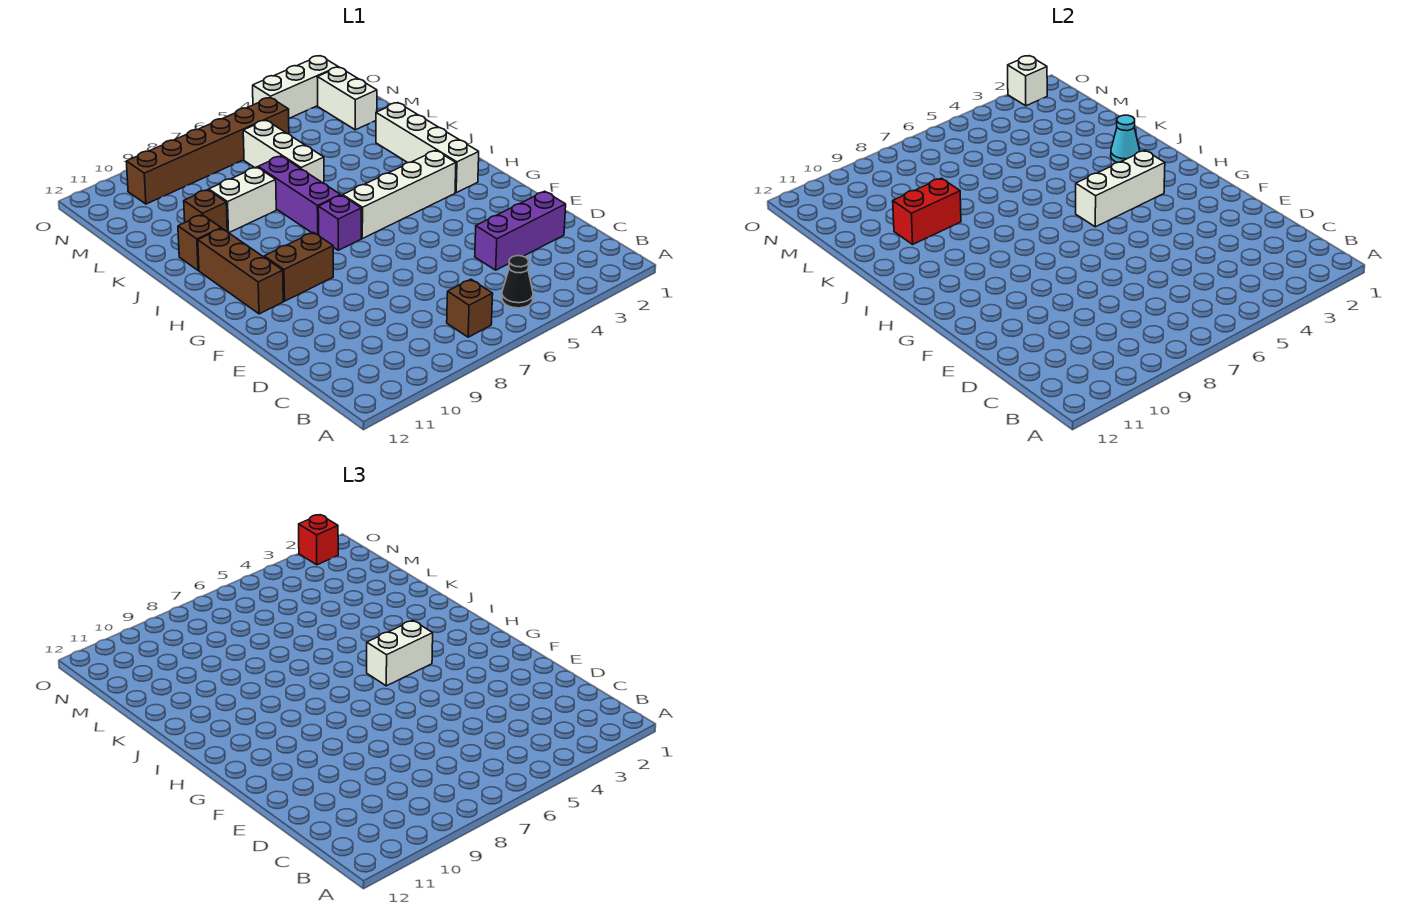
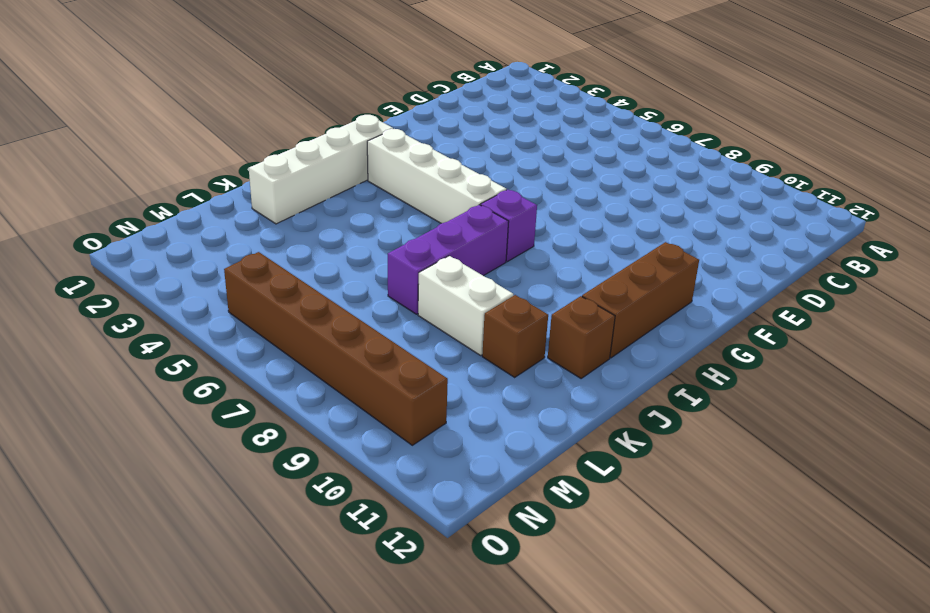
none -> black cone B5 level 1
none -> brown brick B7 level 1
none -> purple brick D2:D4 level 1

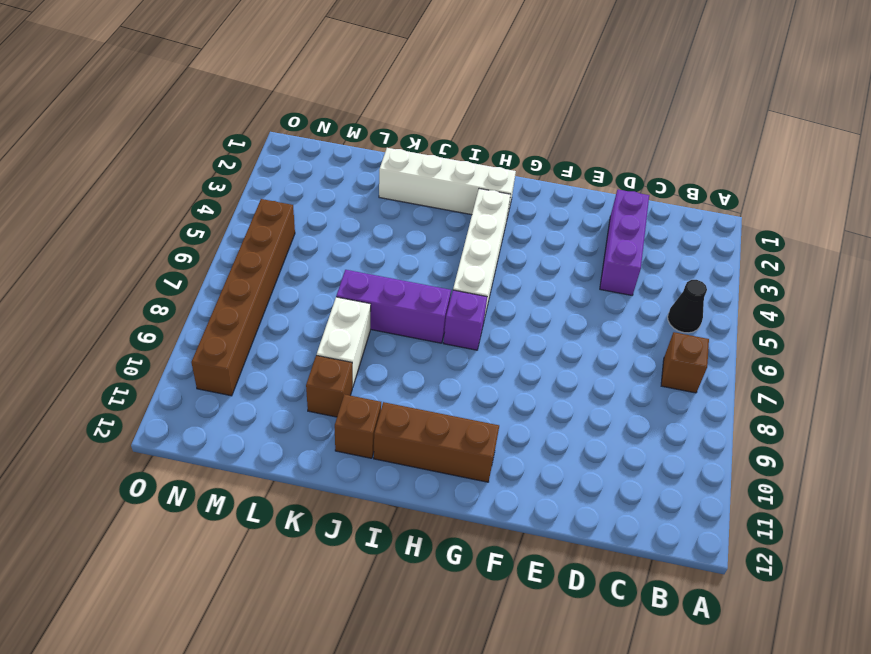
none -> brown brick G9:G10 level 1
none -> white brick K6:M6 level 1
none -> white brick M2:N2 level 1

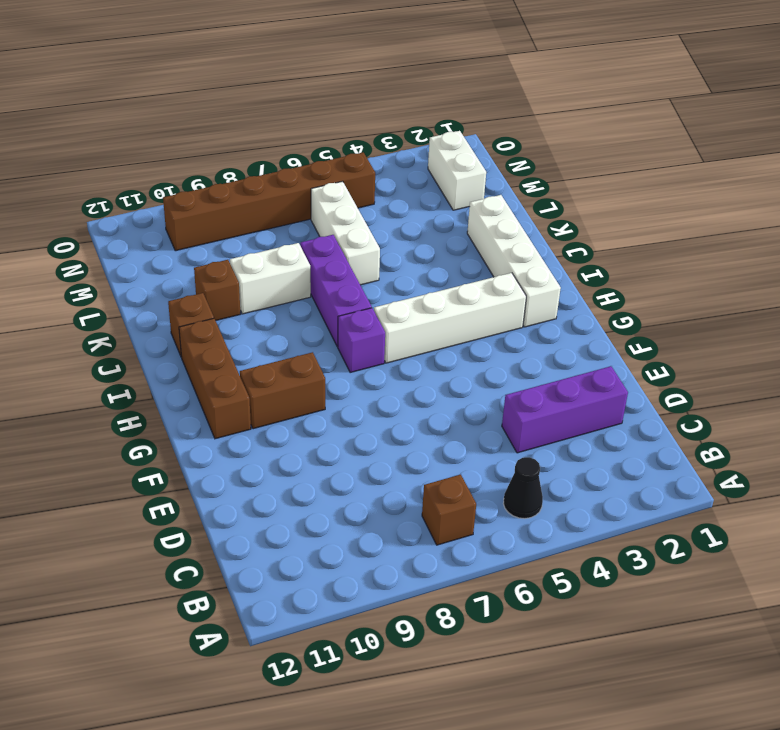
none -> white brick O2:O4 level 1
none -> white brick H3:H5 level 2
none -> cyan cone J2 level 2

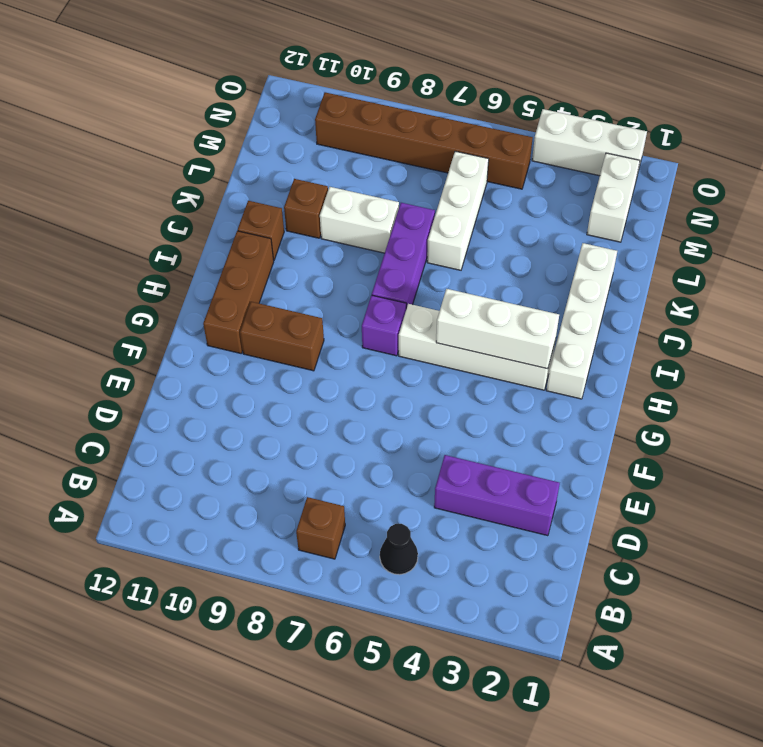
none -> cyan cone J2 level 2
none -> red brick K9:K10 level 2
none -> white brick O2 level 2

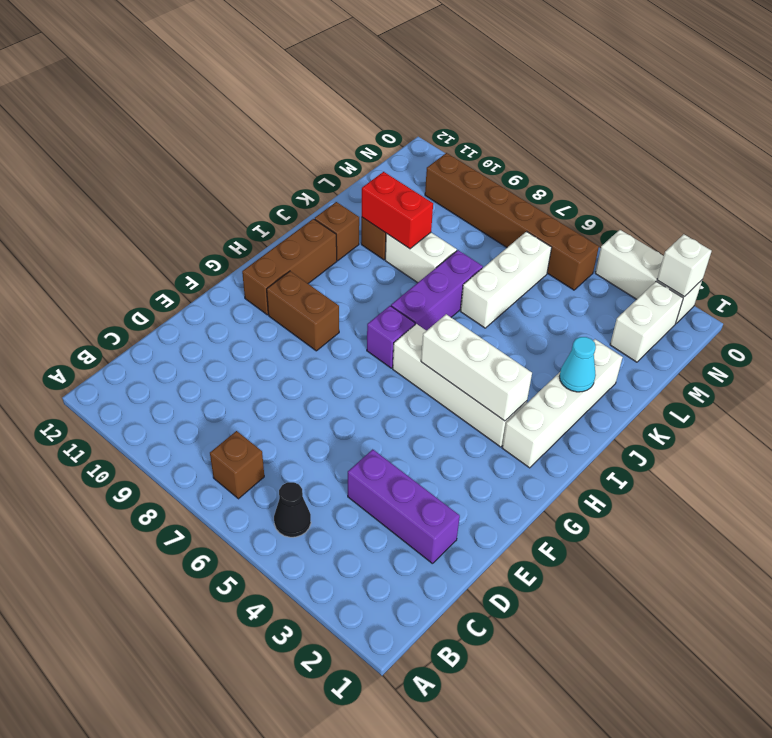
none -> white brick H4:H5 level 3
none -> red brick O2 level 3

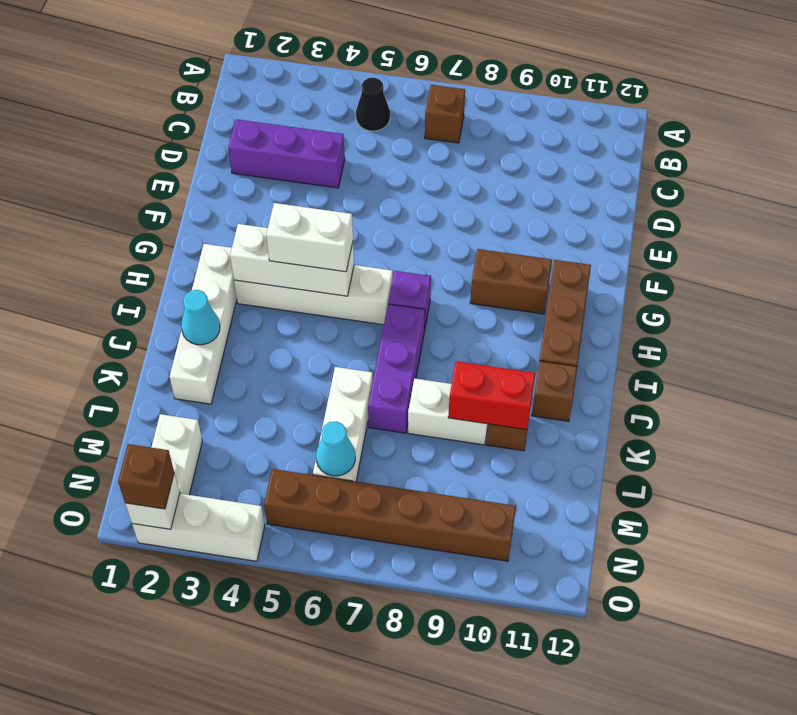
cyan cone M6 level 2 -> none
brown brick O2 level 3 -> red brick O2 level 3

